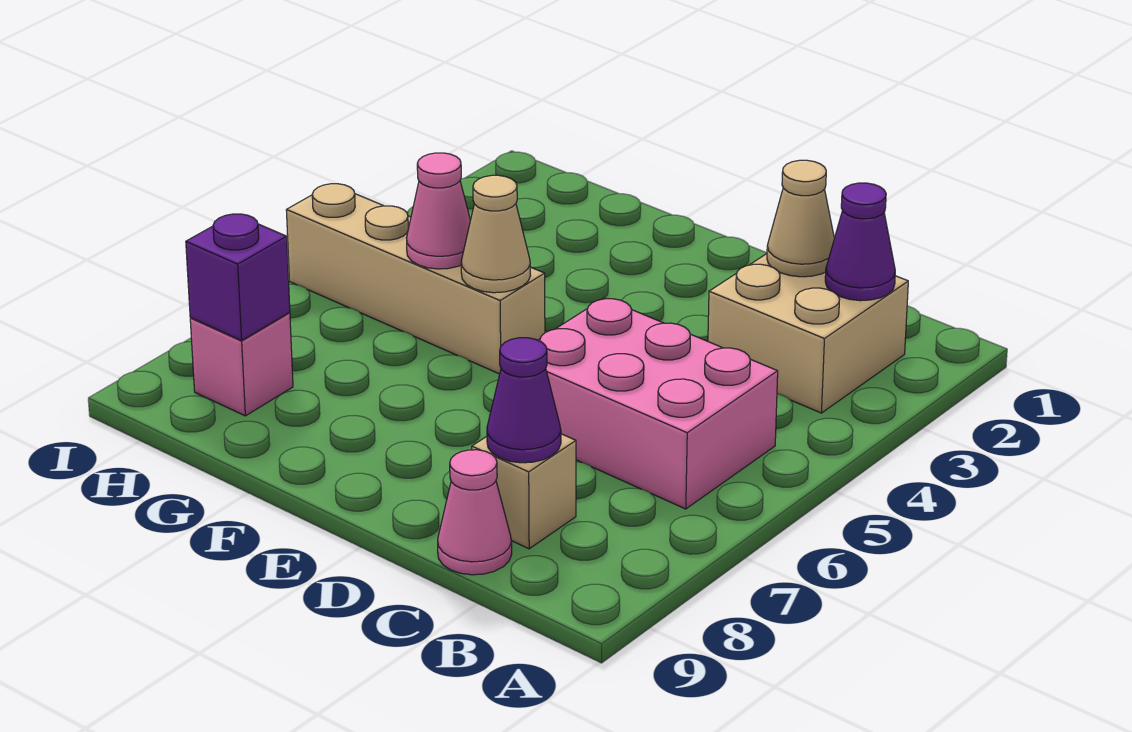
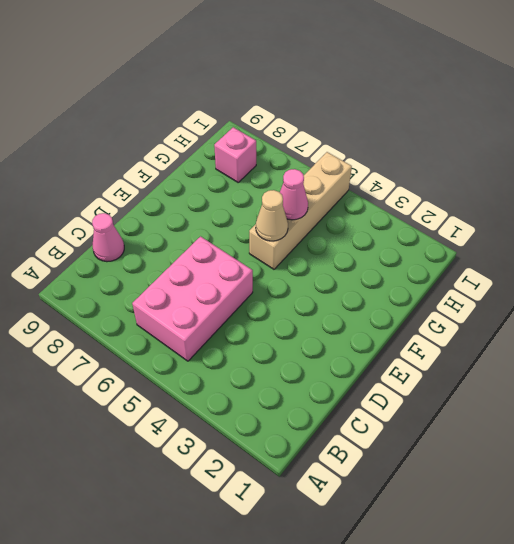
none -> tan brick B2:C3 level 1
none -> tan brick C8 level 1
none -> purple cone B2 level 2

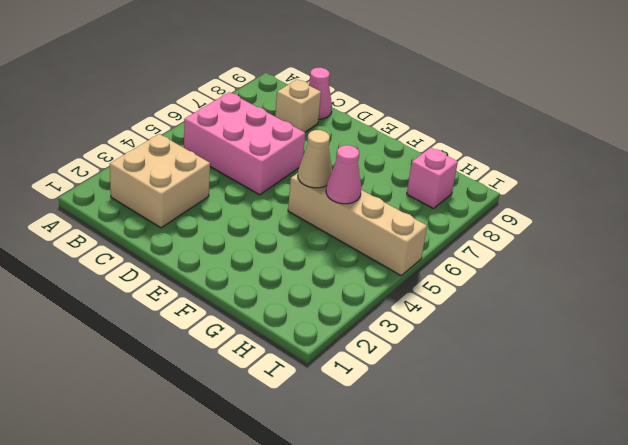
none -> purple cone B2 level 2
none -> tan cone C2 level 2
none -> purple cone C8 level 2

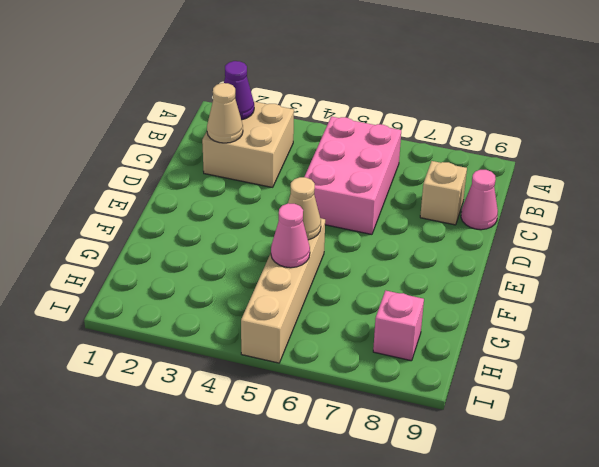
none -> purple cone C8 level 2
none -> purple brick H8 level 2

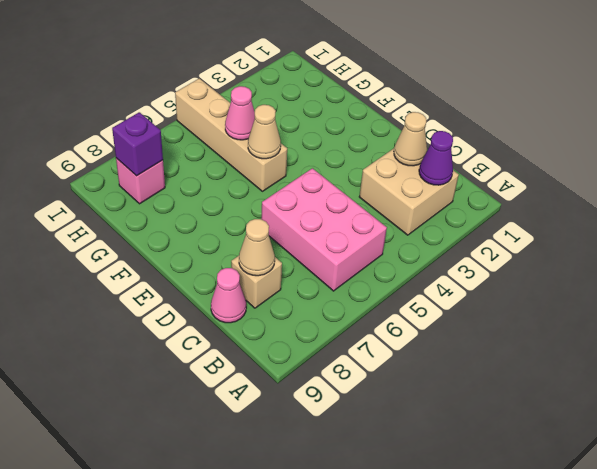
tan cone C8 level 2 -> purple cone C8 level 2

